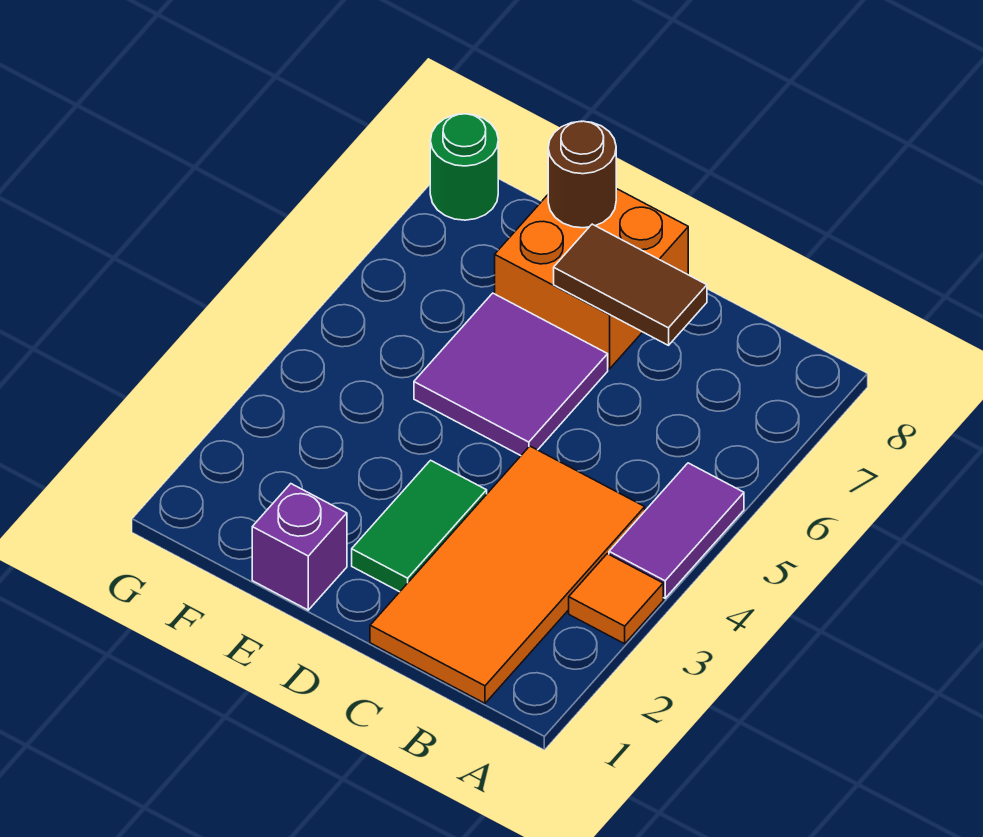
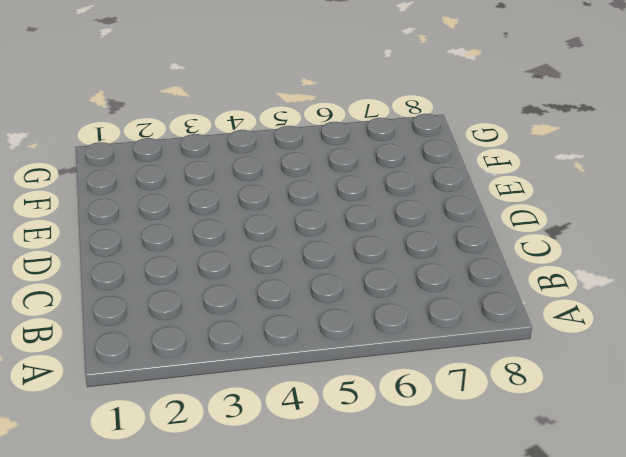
none -> orange tile A3 level 1
none -> purple tile A4:A5 level 1

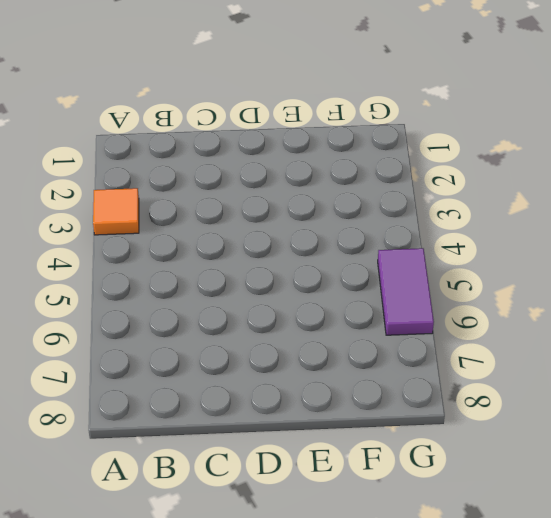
purple tile G5:G6 level 1 -> purple tile A4:A5 level 1
none -> orange tile B1:C4 level 1
none -> green tile D2:D3 level 1

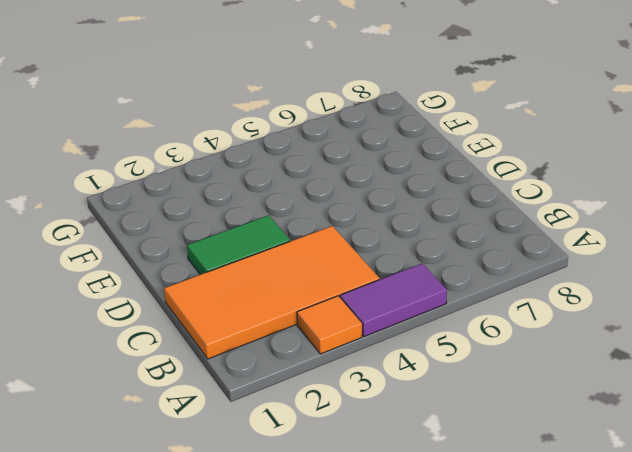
none -> purple tile D5:E6 level 1
none -> orange brick D7:E8 level 1

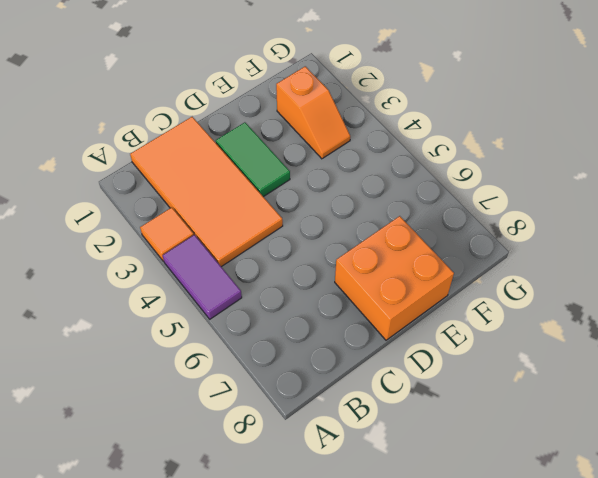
orange slope F2:F3 level 1 top 2 -> none
none -> purple tile D5:E6 level 1
none -> purple brick E1 level 1

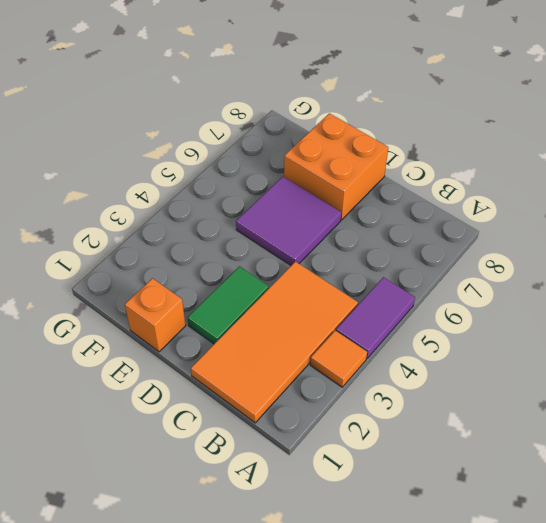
orange brick E1 level 1 -> purple brick E1 level 1
none -> green round brick G8 level 1
none -> brown tile C7:D7 level 2

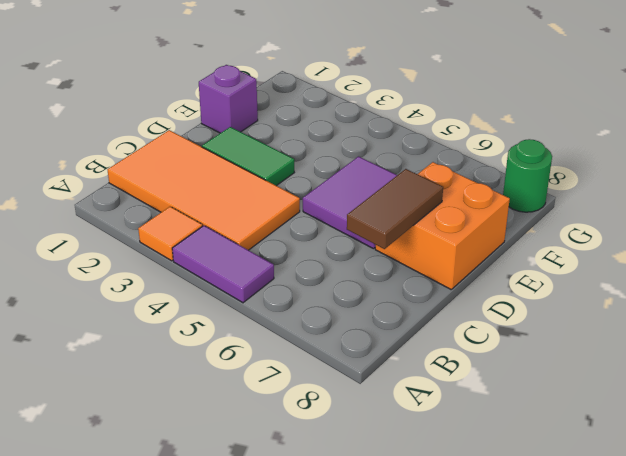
none -> brown round brick E8 level 2

